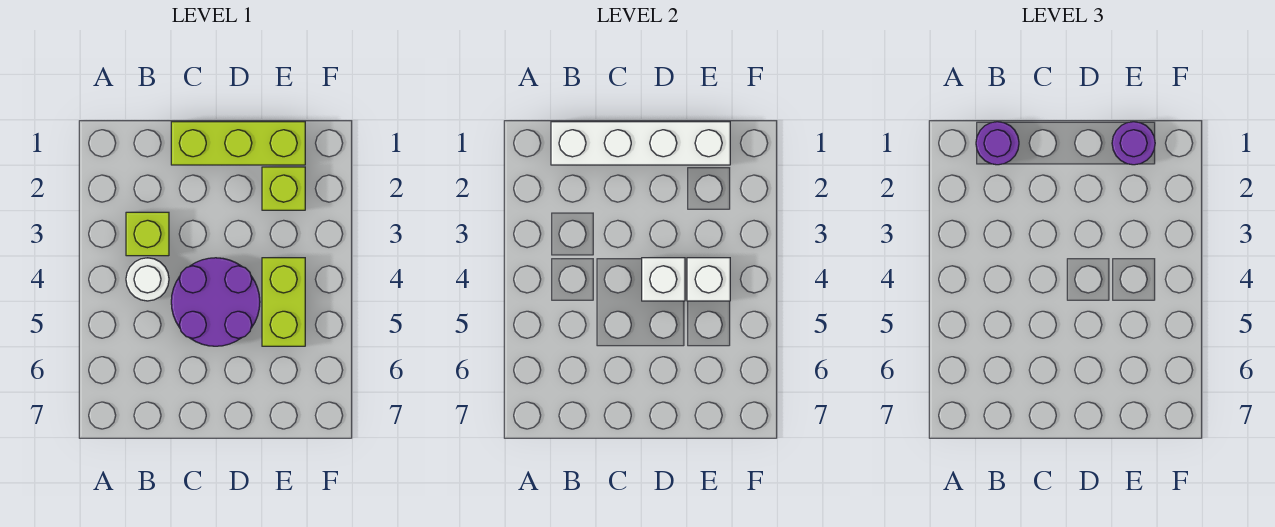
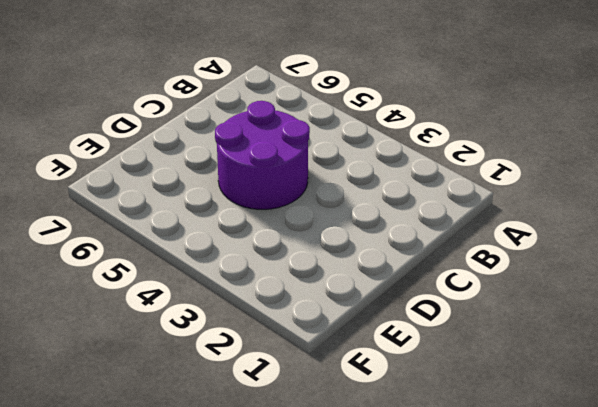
none -> lime brick B3 level 1
none -> white round brick B4 level 1

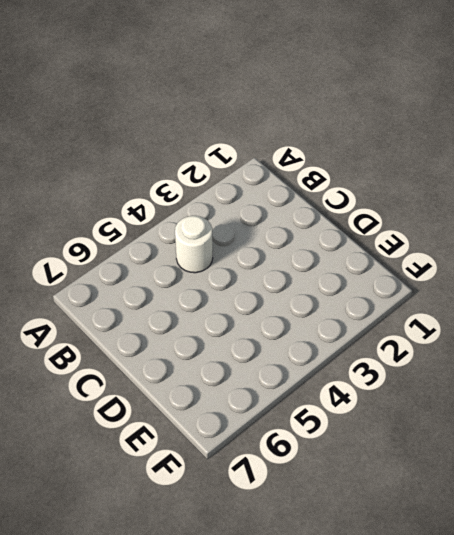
none -> lime brick B3 level 1
none -> lime brick C1:E1 level 1

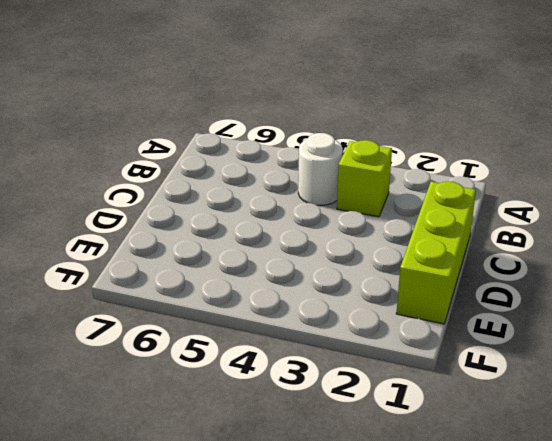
none -> purple round brick C4:D5 level 1
none -> lime brick E2 level 1

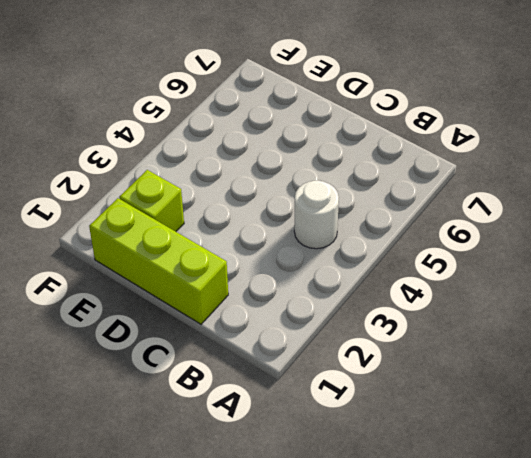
none -> lime brick B3 level 1
none -> purple round brick C4:D5 level 1

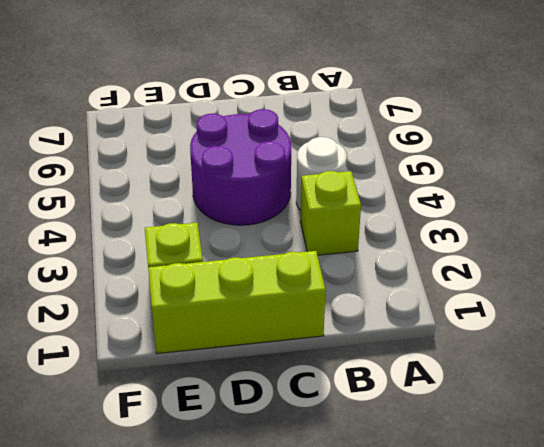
none -> lime brick E4:E5 level 1
none -> white brick B1:E1 level 2

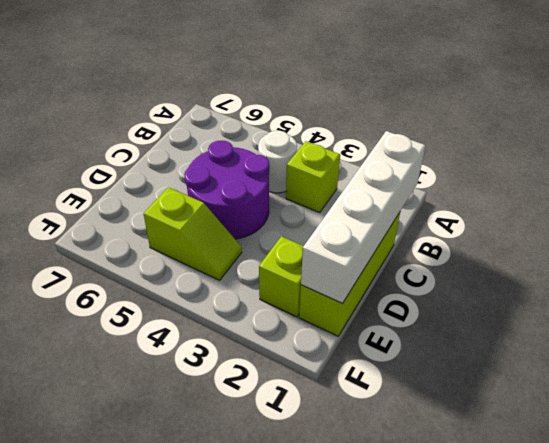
lime slope E4:E5 level 1 top 5 -> lime brick E4:E5 level 1
none -> white brick D4 level 2
none -> white brick E4 level 2

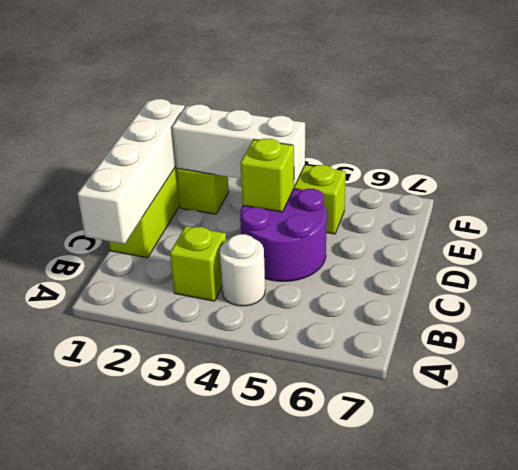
lime brick D4 level 2 -> white brick D4 level 2
white brick E2:E4 level 2 -> white brick E4 level 2
none -> purple round brick B1 level 3
none -> purple round brick E1 level 3

